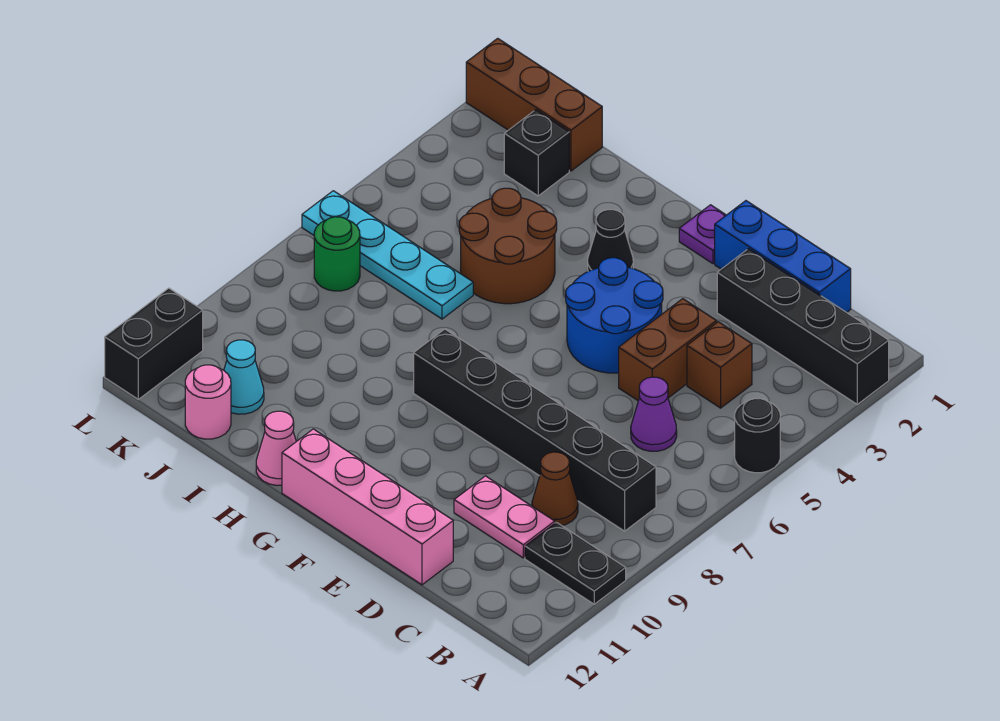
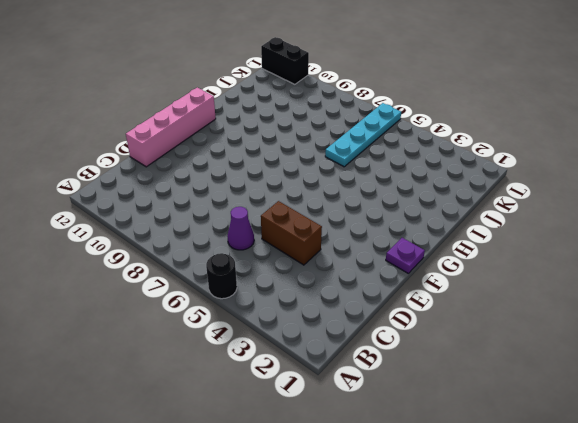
none -> black brick A2:D2 level 1
none -> black plate A10:B10 level 1
none -> black brick B8:G8 level 1

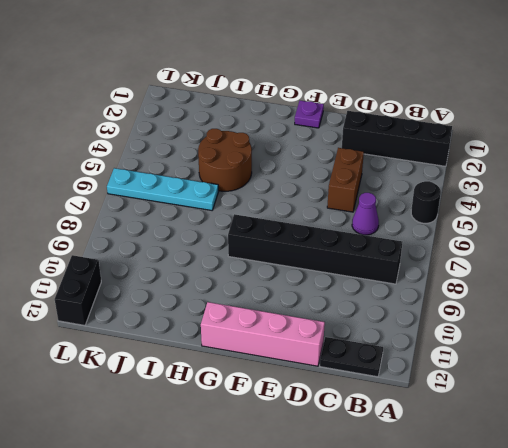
black plate B12:C12 level 1 -> black plate A10:B10 level 1
none -> blue brick C1:E1 level 1
none -> brown brick C4 level 1
none -> brown cone C9 level 1

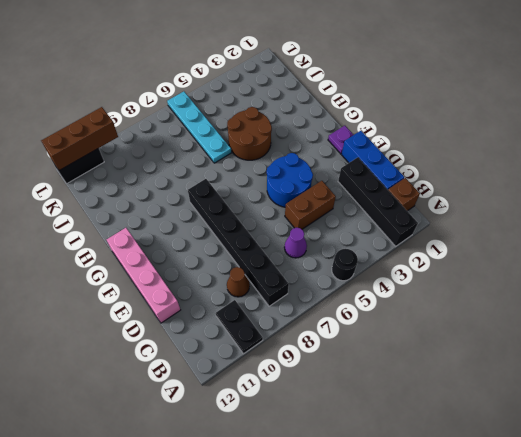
brown brick B1 level 1 -> brown brick C4 level 1
brown brick L10:L12 level 2 -> brown brick J1:L1 level 1
none -> pink plate C10:D10 level 1
none -> black cone G3 level 1
none -> pink cone H12 level 1

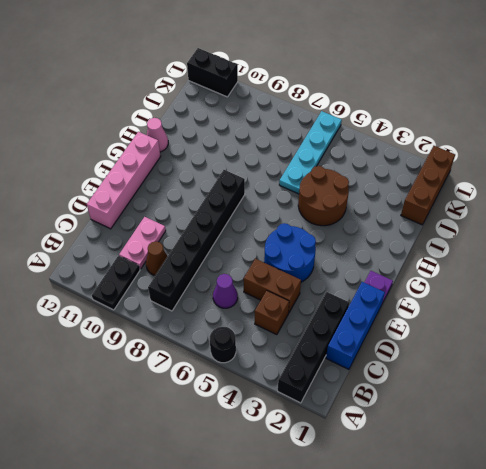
none -> black cone G3 level 1
none -> black brick J2 level 1
none -> cyan cone J11 level 1

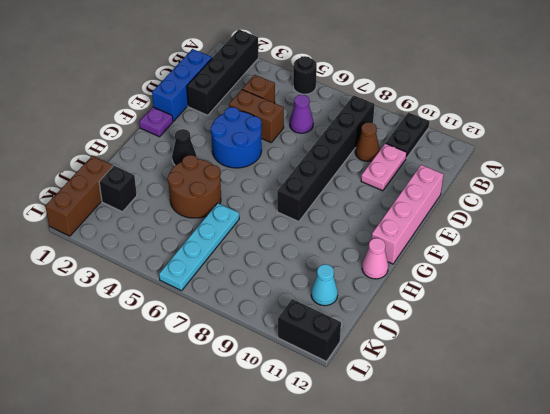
none -> pink round brick J12 level 1
none -> green round brick K7 level 1

